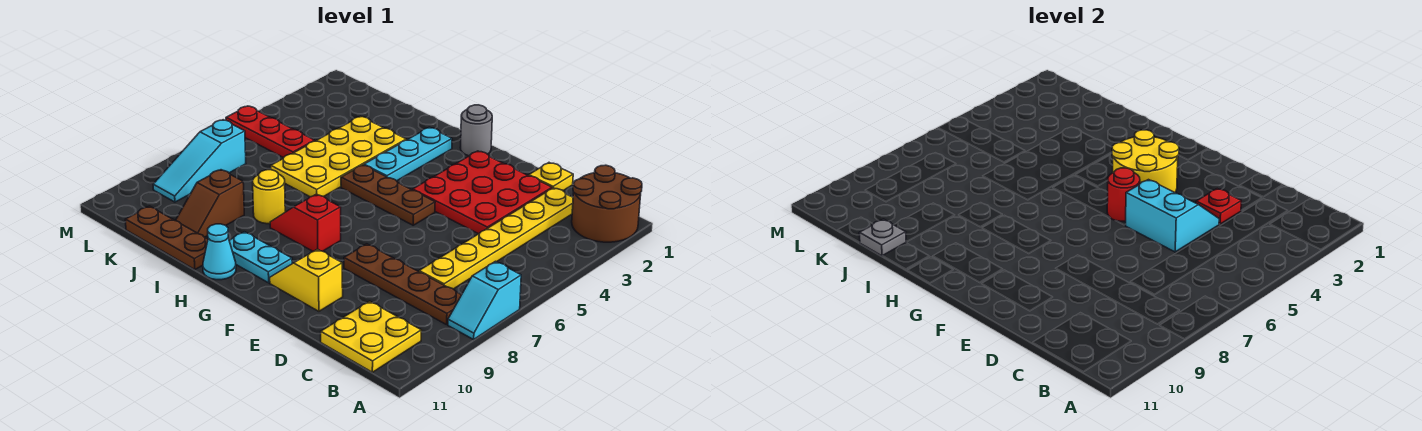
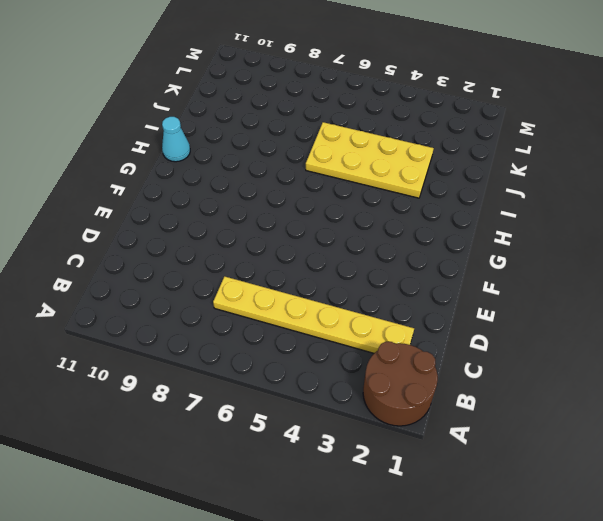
none -> cyan slope A7:A8 level 1 top 7
none -> brown plate B8:E8 level 1
none -> yellow plate B10:C11 level 1

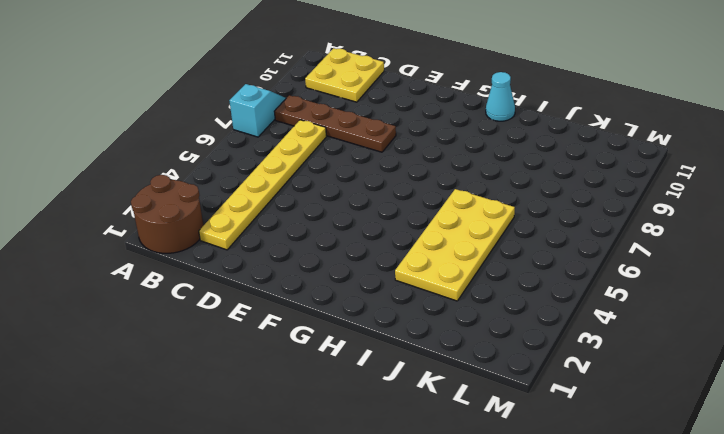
none -> yellow plate D1 level 1
none -> red plate D2:F4 level 1
none -> yellow slope E10:F10 level 1 top E

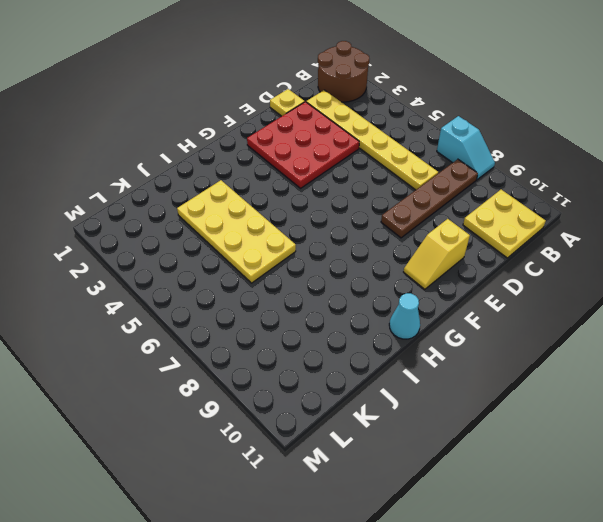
none -> brown plate F5:H5 level 1
none -> grey round brick G1 level 1
none -> red slope G8:H8 level 1 top G

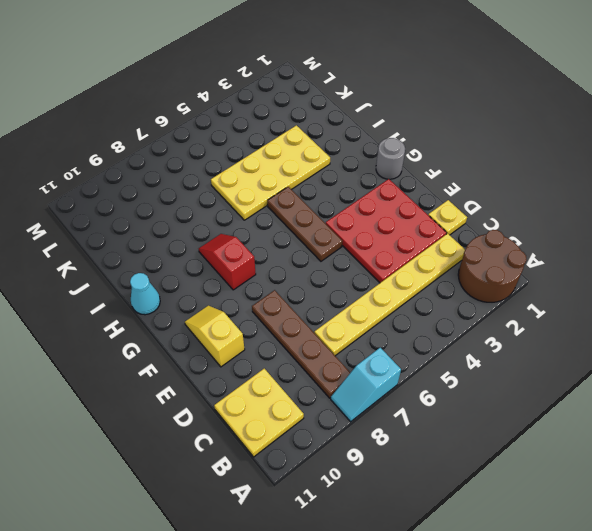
none -> cyan plate G10:H10 level 1
none -> cyan plate H2:H4 level 1
none -> yellow round brick I8 level 1

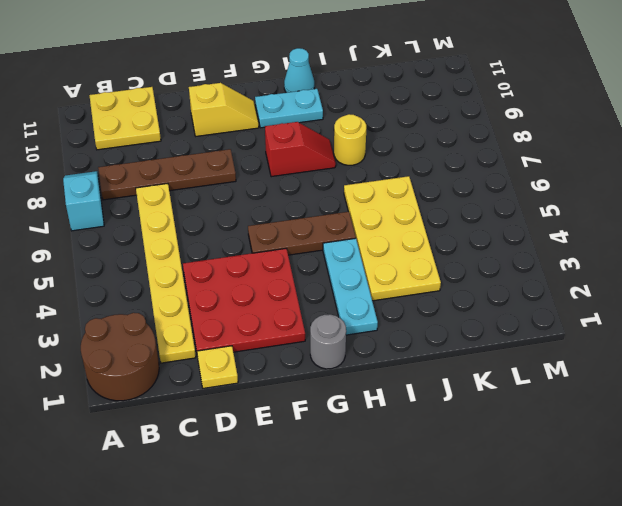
none -> brown plate I11:K11 level 1
none -> brown slope J9:J10 level 1 top 9
none -> red plate K5:M5 level 1

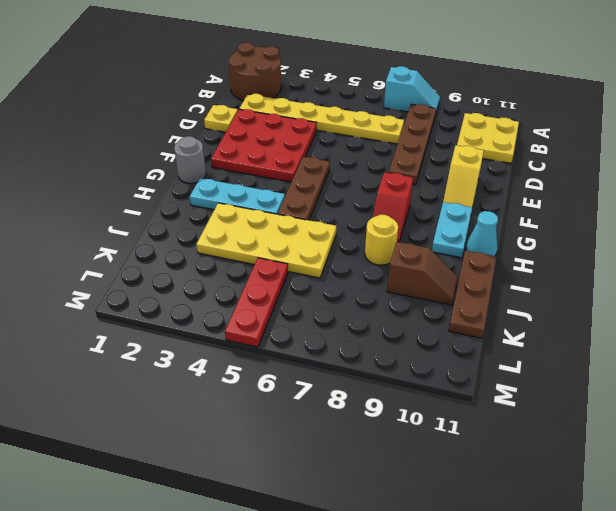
none -> cyan slope L7:L9 level 1 top 7
none -> red plate D3 level 2
none -> cyan slope D4:E5 level 2 top 5

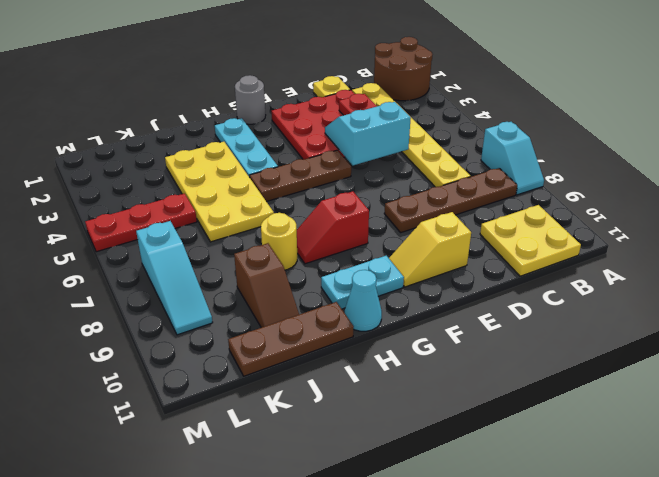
none -> yellow round brick F3:G4 level 2
none -> red round brick F5 level 2
none -> grey plate J11 level 2

